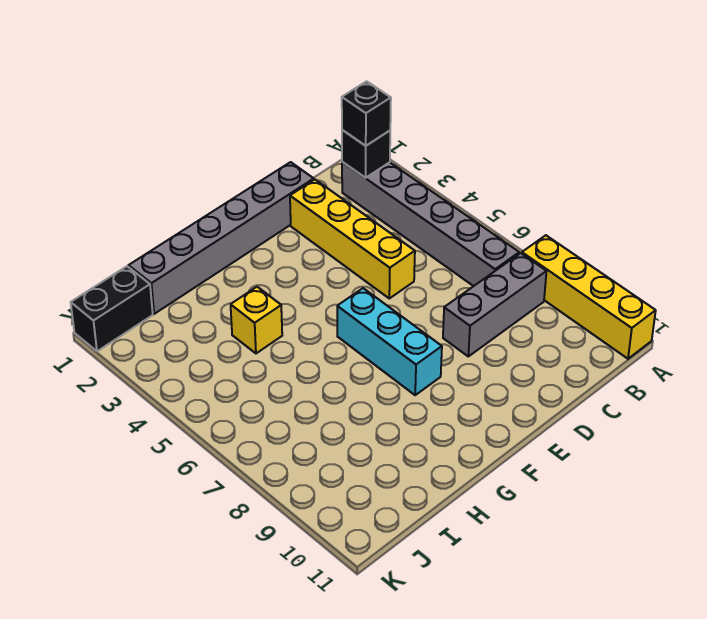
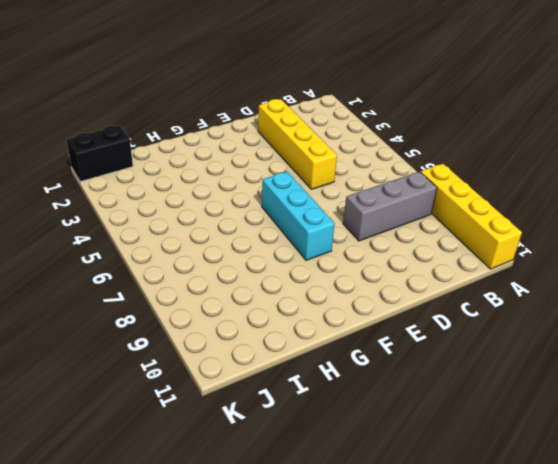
none -> grey brick B2:B7 level 1
none -> grey brick D1:I1 level 1

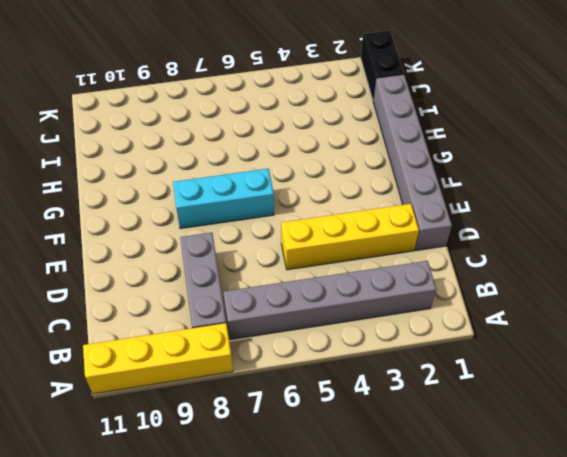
none -> yellow brick H4 level 1
none -> black brick B2 level 2

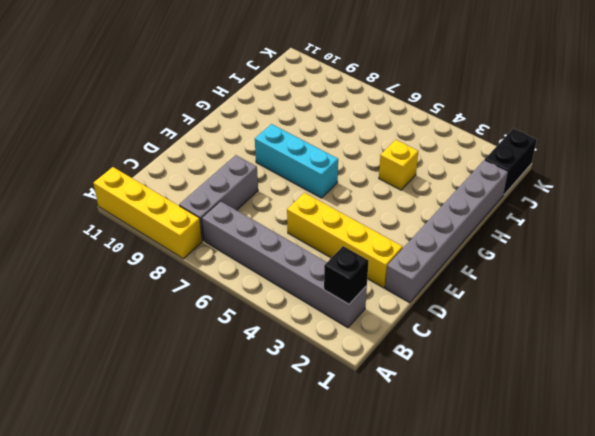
none -> black brick B2 level 3

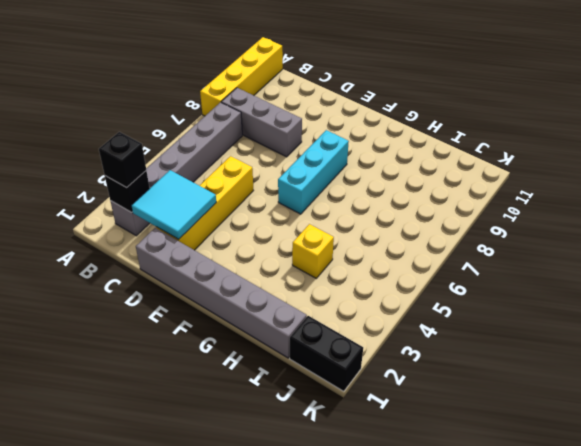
cyan tile C2:D3 level 2 -> none

